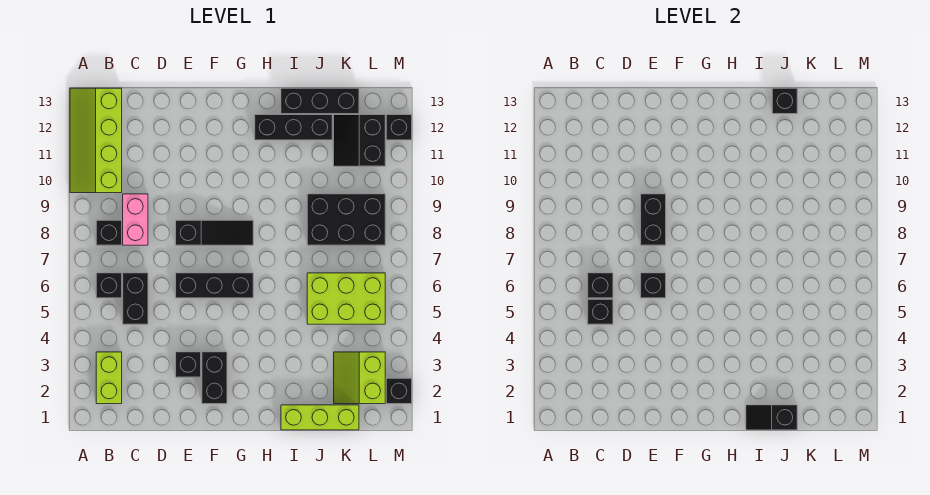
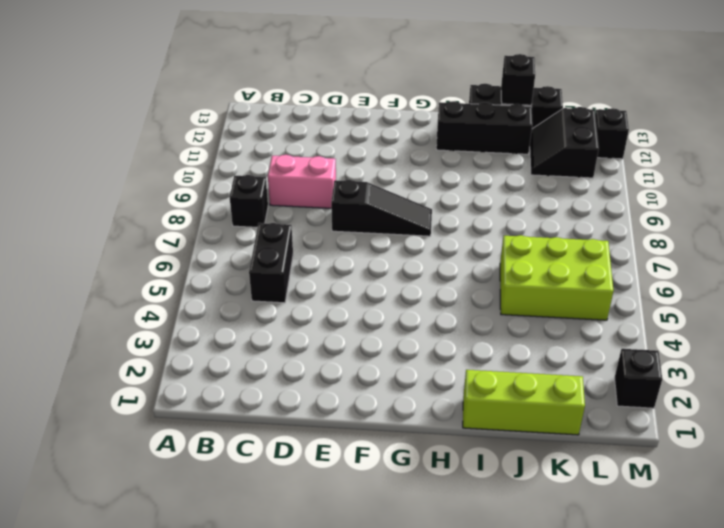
pink brick C9:D9 level 1 -> pink brick C8:C9 level 1
none -> lime slope A10:B13 level 1 top B
none -> lime brick B2:B3 level 1
none -> black brick B6 level 1

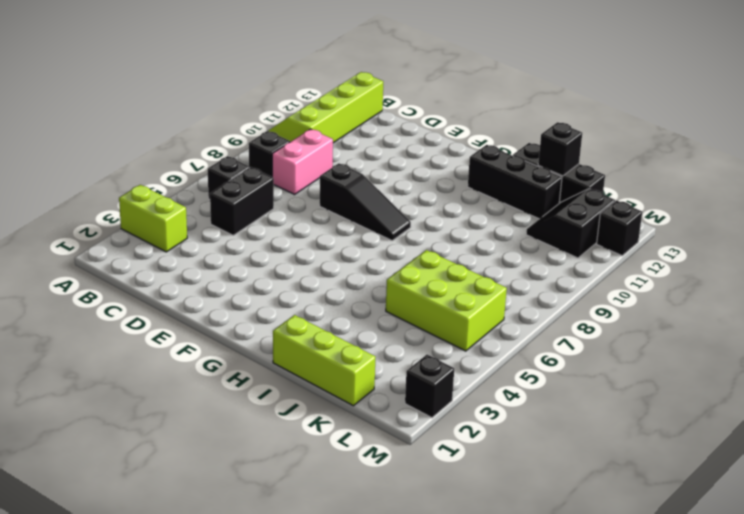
lime brick A3:B3 level 1 -> lime brick B2:B3 level 1
none -> black brick E3 level 1
none -> black brick E6:G6 level 1
none -> black brick F2:F3 level 1

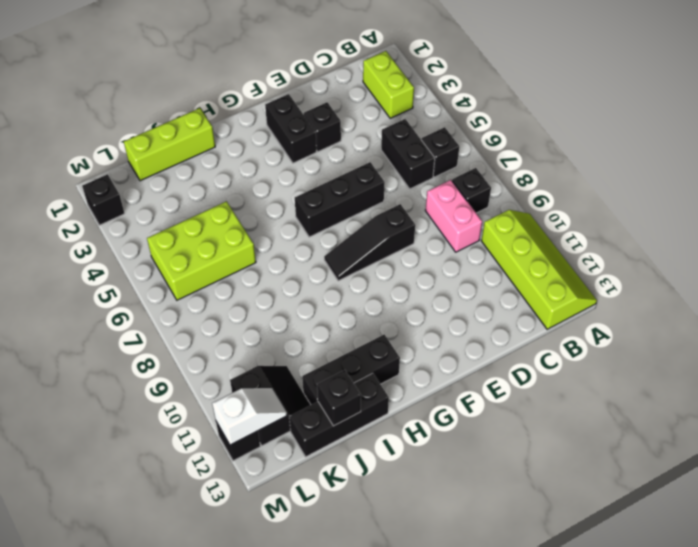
white slope L12:M12 level 2 top M -> none
none -> black brick J8:L9 level 1
none -> lime slope K2:L3 level 1 top L
none -> black brick C5 level 2

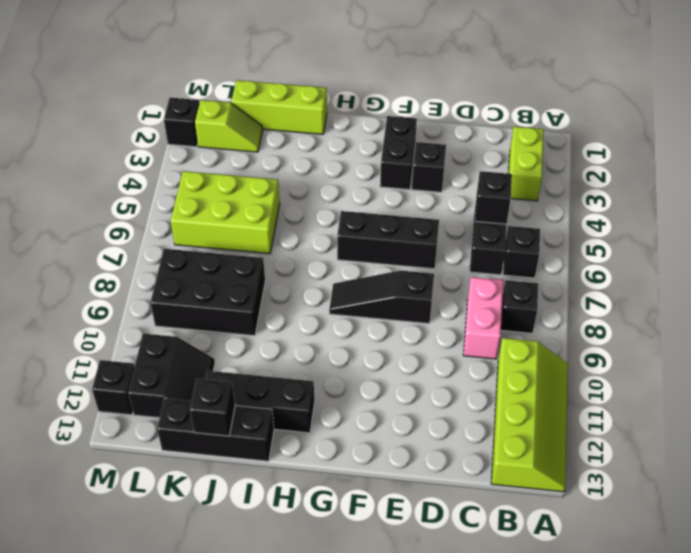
lime slope K2:L2 level 1 top L -> lime slope K2:L3 level 1 top L
none -> black brick C6 level 2
none -> black brick E6 level 2
none -> black brick E8:E9 level 2

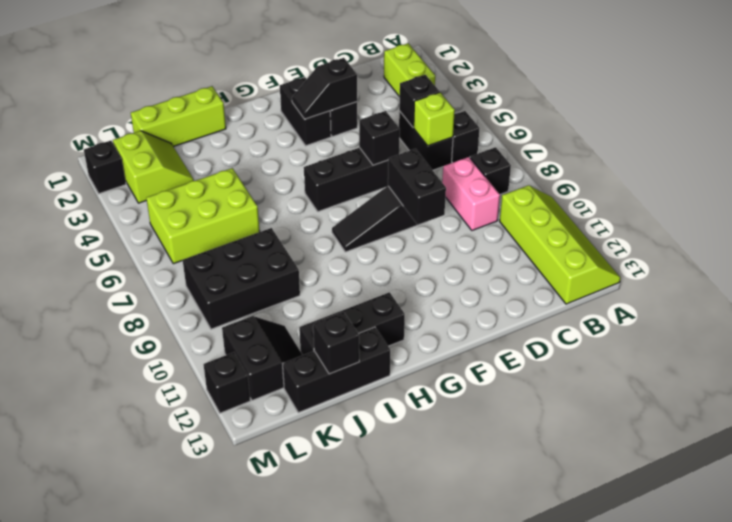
lime brick C6 level 2 -> black brick C6 level 2
black slope E3:F3 level 2 top E -> black slope I1:J1 level 2 top J

